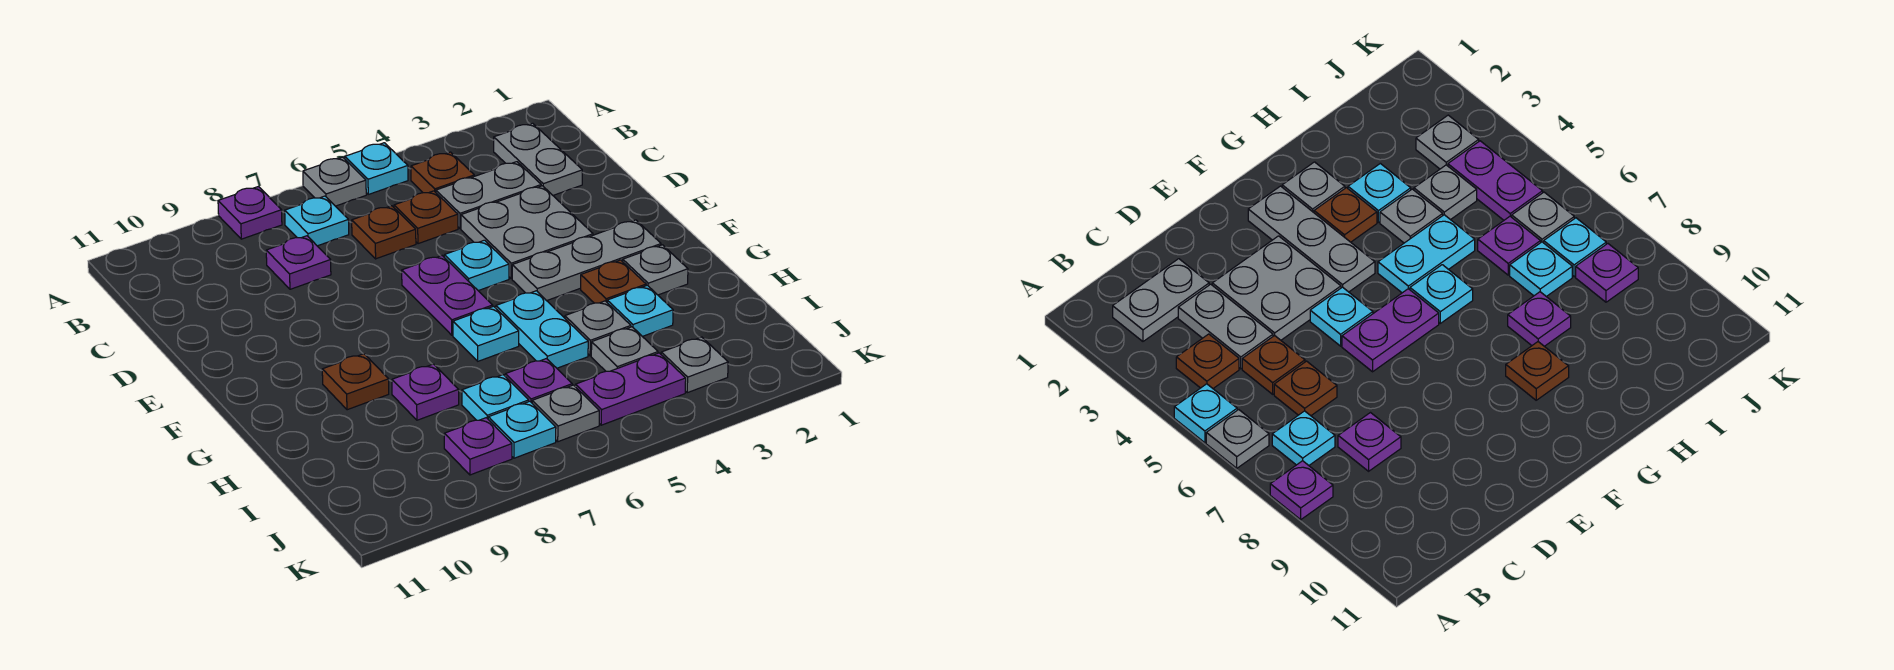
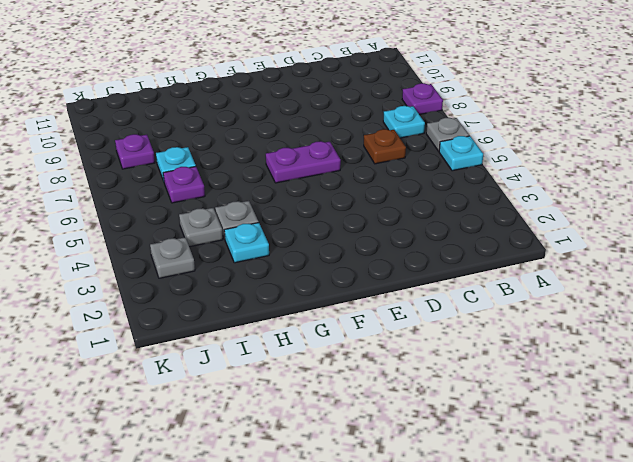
none -> grey plate B2:C2 level 1
none -> brown plate B4 level 1
none -> grey plate C3:C4 level 1
none -> brown plate C5 level 1

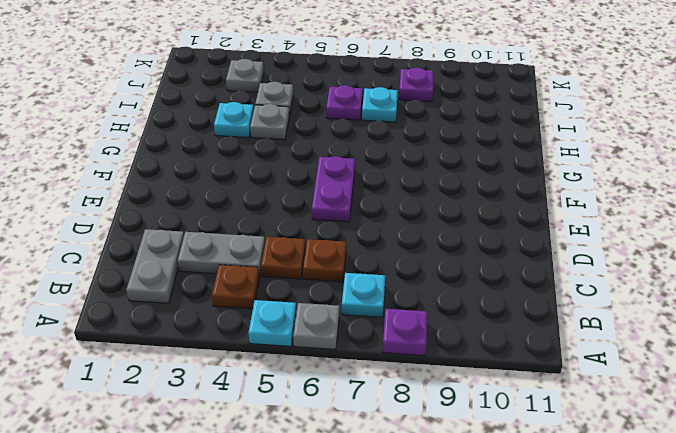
none -> purple plate C8 level 1
none -> grey plate D3:E4 level 1
none -> cyan plate E5 level 1
none -> grey plate F2:F4 level 1

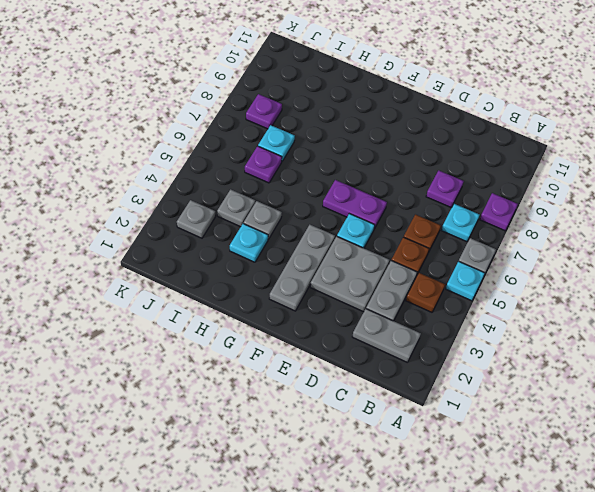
none -> grey plate G2 level 1
none -> brown plate G3 level 1
none -> cyan plate G5:H5 level 1
none -> cyan plate G6 level 1

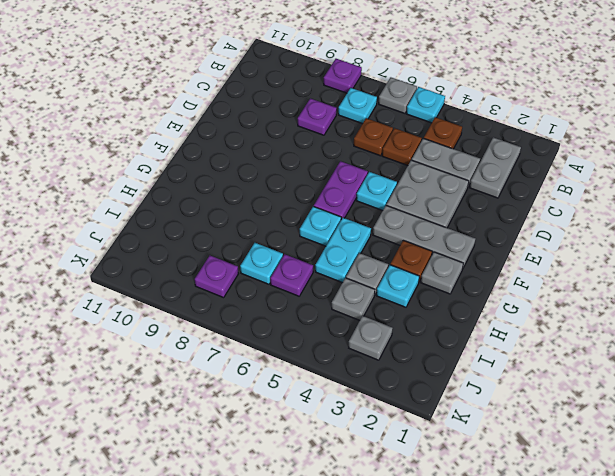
none -> brown plate G9 level 1
none -> purple plate H8 level 1
none -> purple plate J4:J5 level 1
none -> grey plate J6 level 1

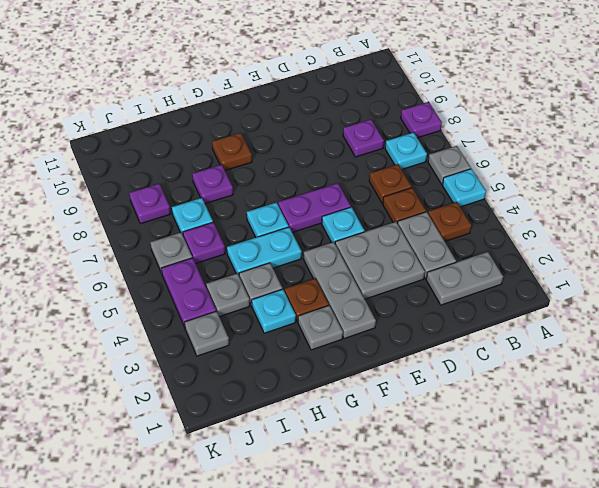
none -> cyan plate J7 level 1

